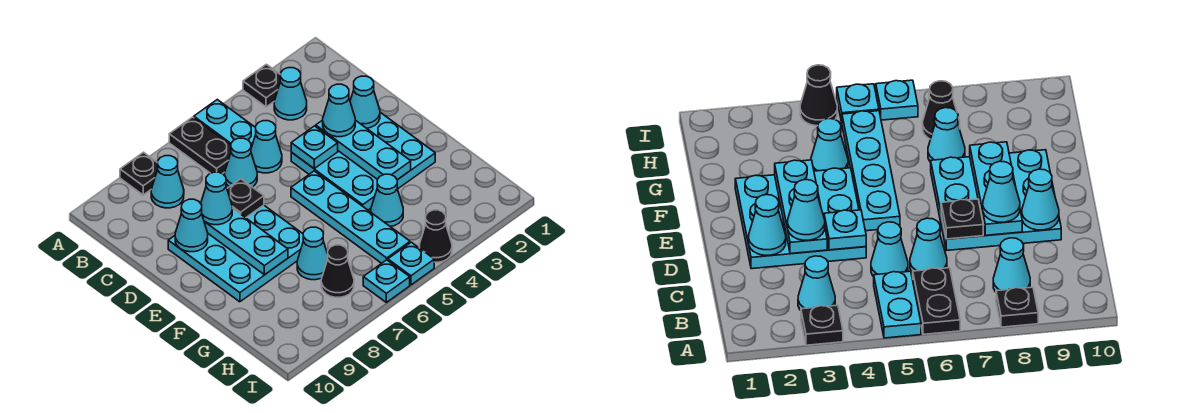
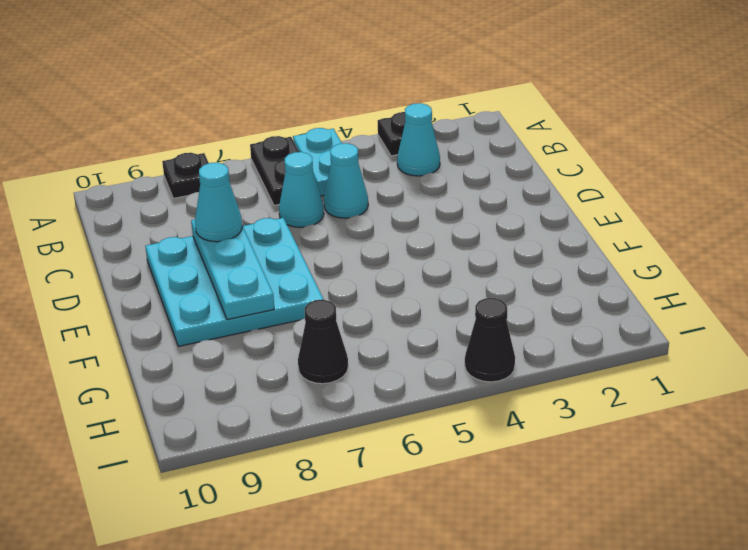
none -> cyan cone B8 level 1
none -> cyan plate D2:F4 level 1
none -> cyan plate E5:H5 level 1

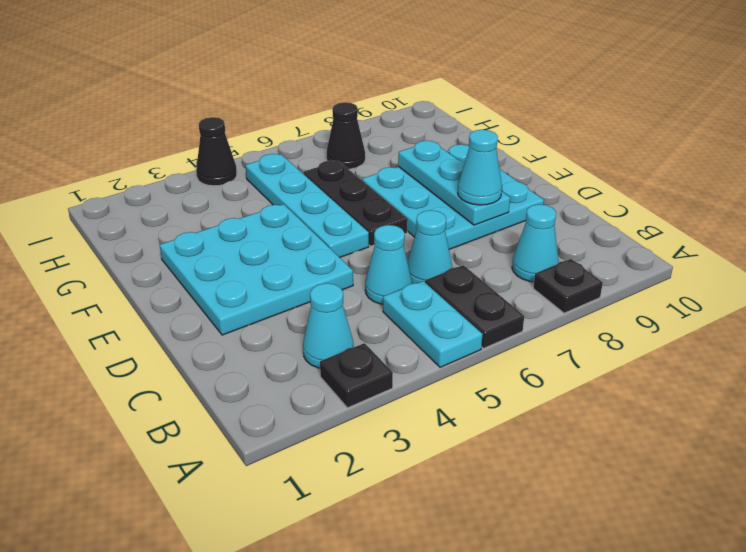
black plate E6:G6 level 1 -> none
none -> cyan cone G4 level 1
none -> cyan cone G7 level 1
none -> cyan plate I5 level 1

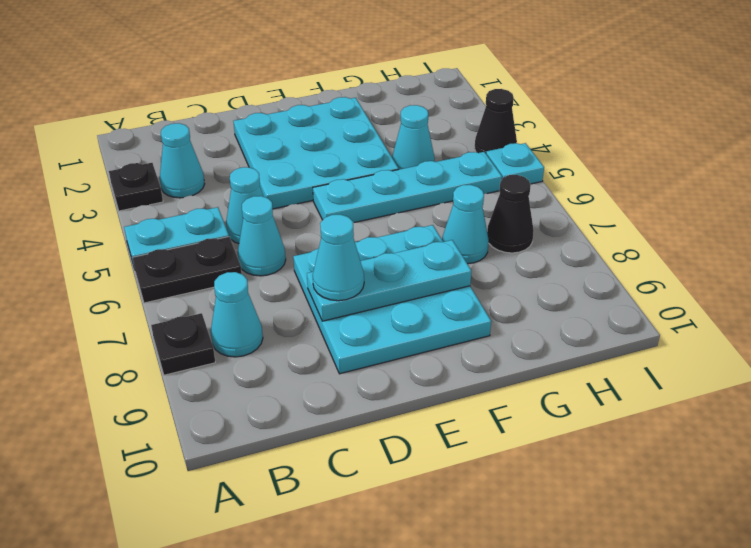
none -> cyan plate I6 level 1
none -> cyan cone D2 level 2
none -> cyan plate D3:F3 level 2

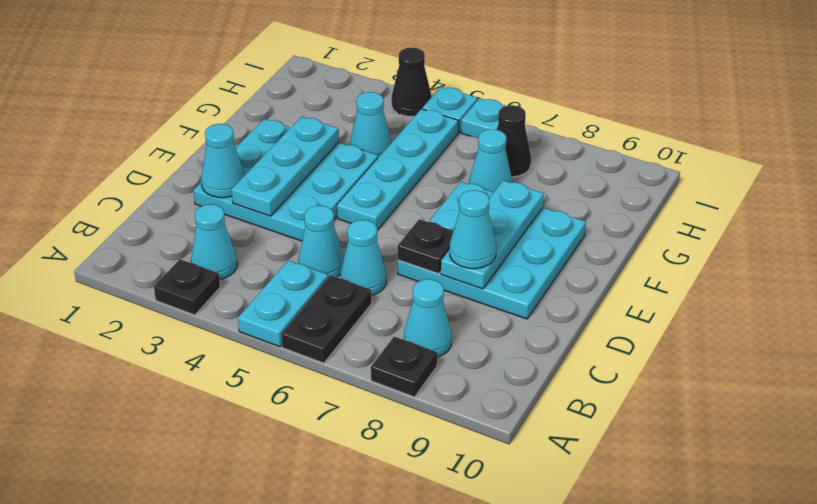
none -> cyan plate D4 level 2
none -> cyan cone D9 level 2
none -> cyan cone D3 level 3

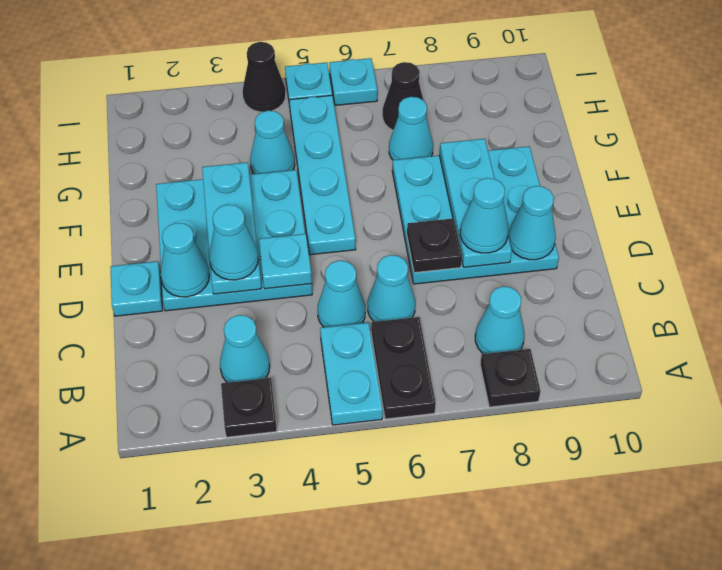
cyan plate D1 level 1 -> none

